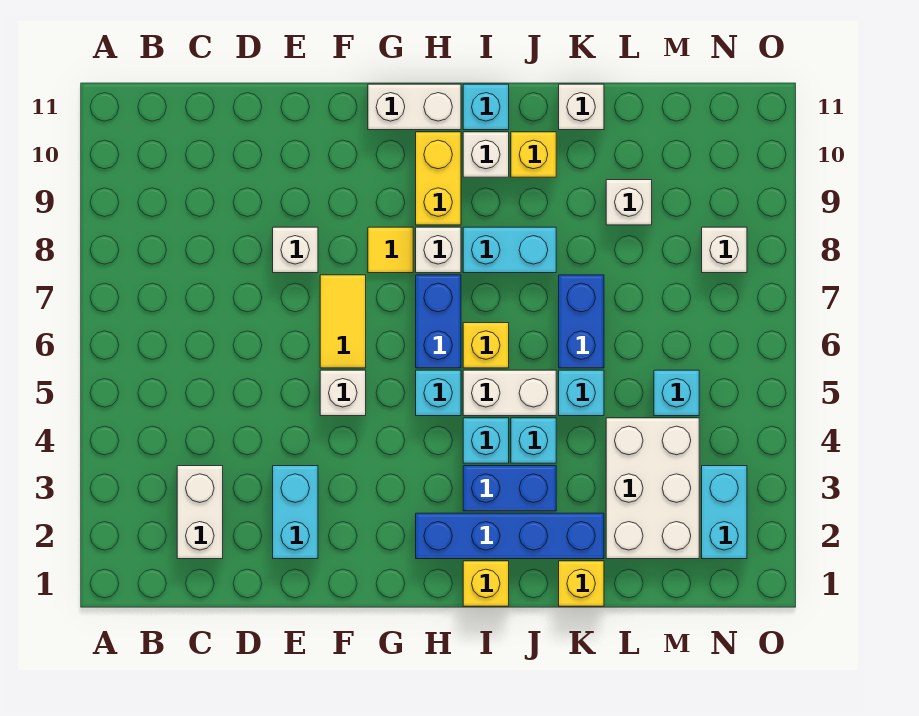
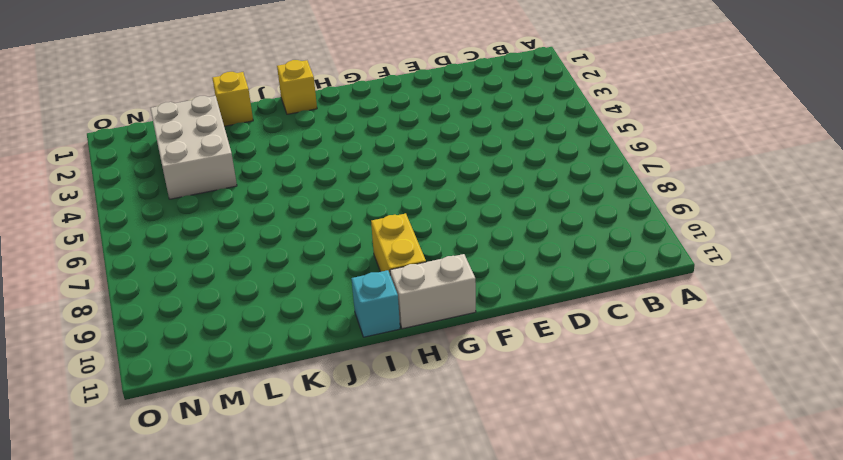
none -> white brick C2:C3 level 1
none -> cyan brick E2:E3 level 1
none -> white brick E8 level 1
none -> white brick F5 level 1

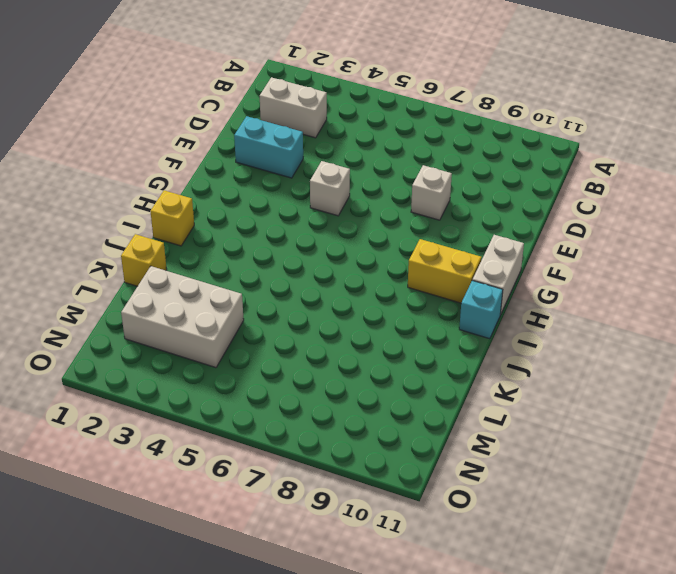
none -> yellow tile F6:F7 level 1
none -> yellow tile G8 level 1
none -> blue brick H2:K2 level 1
none -> cyan brick H5 level 1

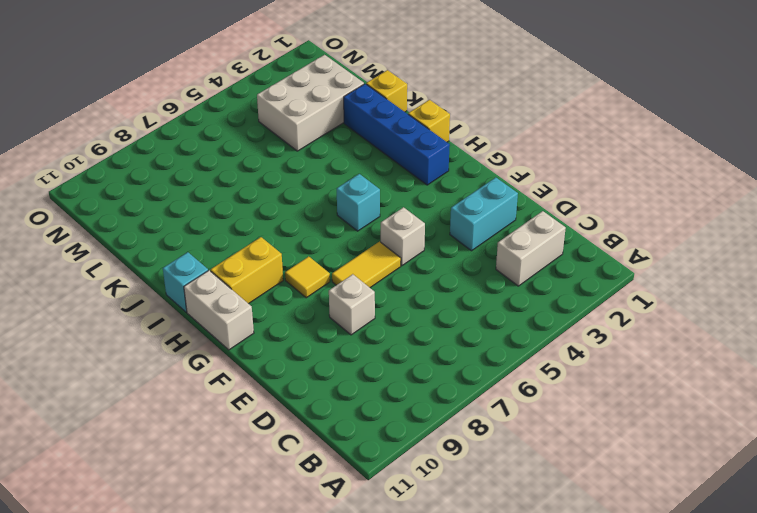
none -> blue brick H6:H7 level 1
none -> white brick H8 level 1
none -> blue brick I3:J3 level 1
none -> cyan brick I4 level 1

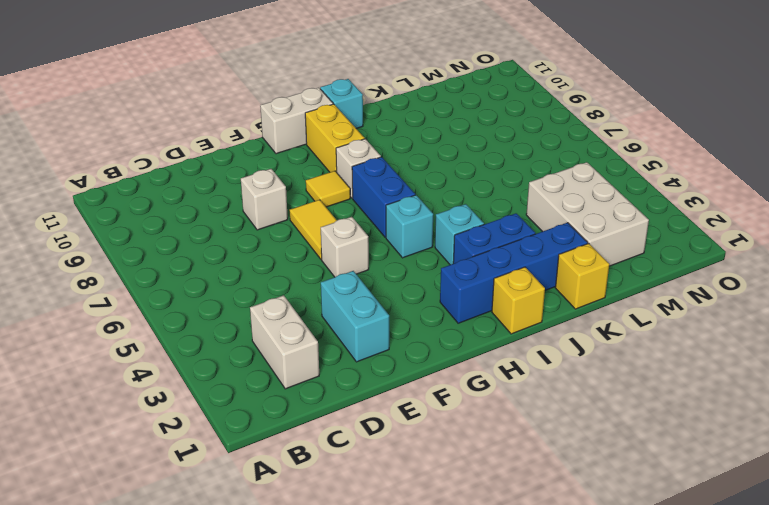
none -> white brick I5:J5 level 1
none -> yellow brick I6 level 1
none -> cyan brick I8:J8 level 1
none -> white brick I10 level 1

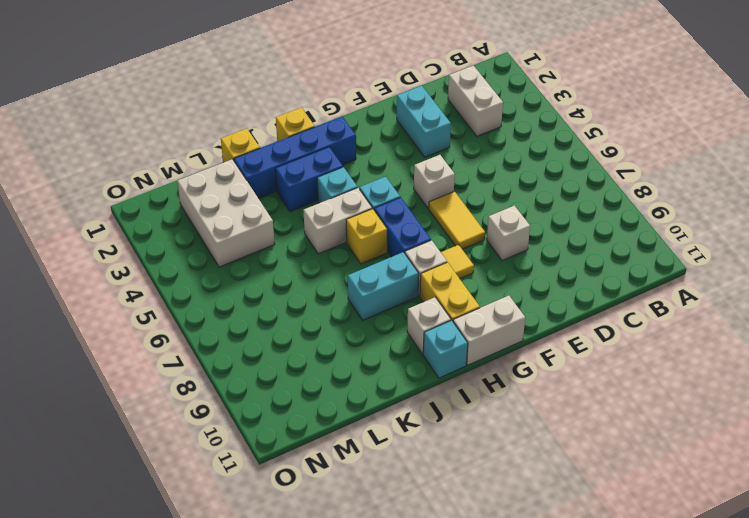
none -> cyan brick J4 level 1
none -> yellow brick J10 level 1
none -> cyan brick K5 level 1
none -> blue brick K6:K7 level 1

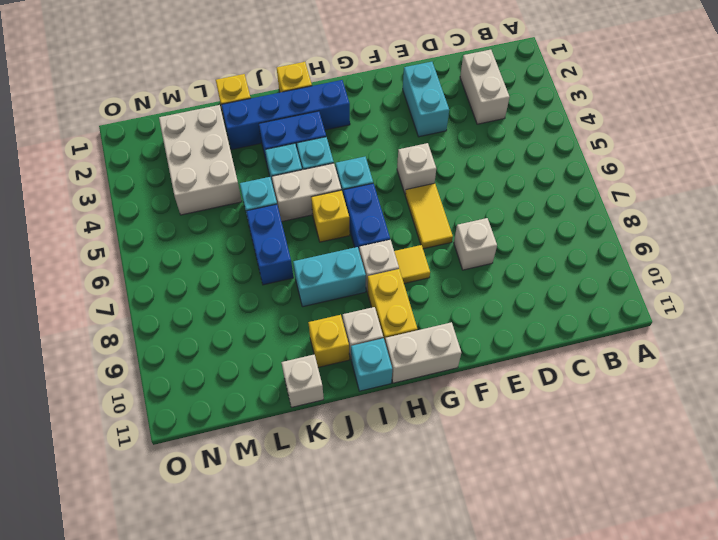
none -> white brick L9 level 1
none -> cyan brick M5 level 1
none -> cyan brick N2:N3 level 1
none -> white brick N8 level 1

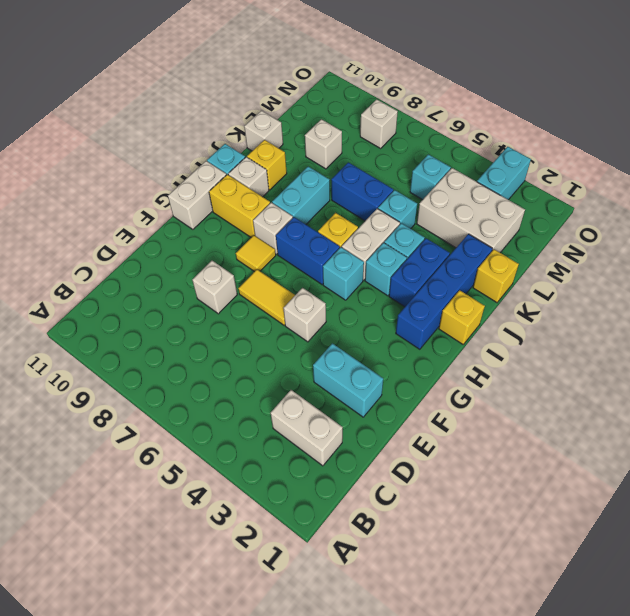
cyan brick N3:O3 level 1 -> cyan brick N2:N3 level 1

